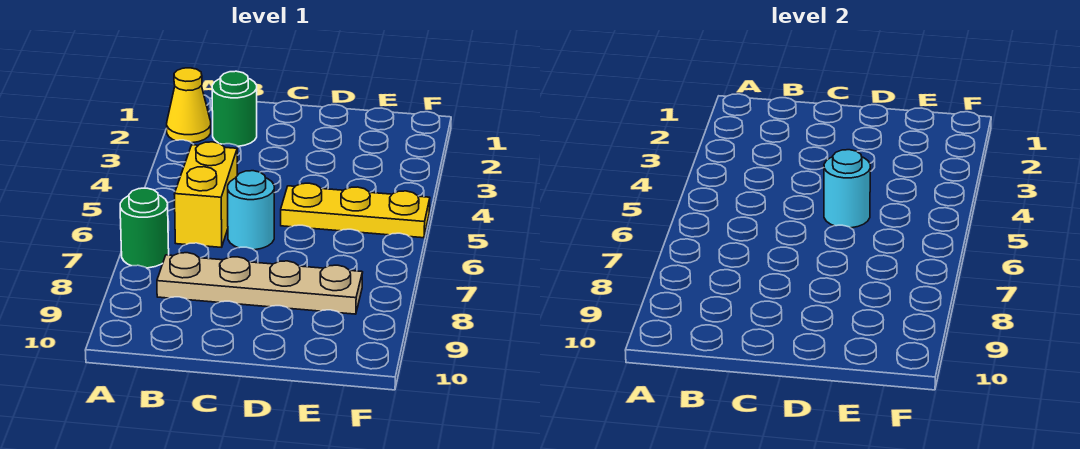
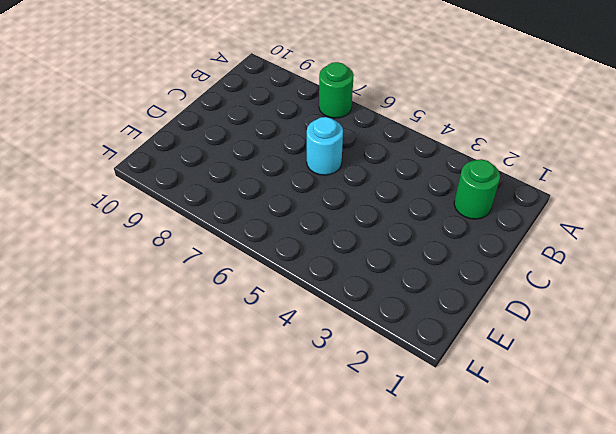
none -> yellow cone A2 level 1
none -> yellow brick B5:B6 level 1

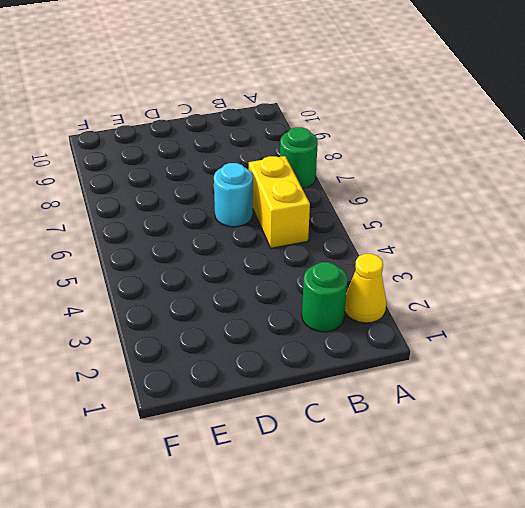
none -> tan plate B8:E8 level 1
none -> yellow plate D5:F5 level 1

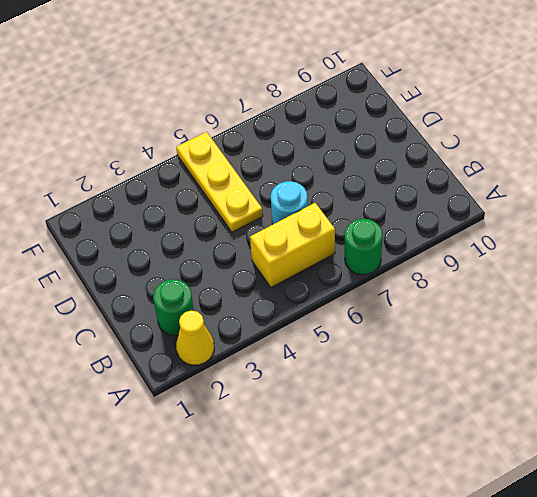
none -> tan plate B8:E8 level 1
none -> cyan round brick D5 level 2

